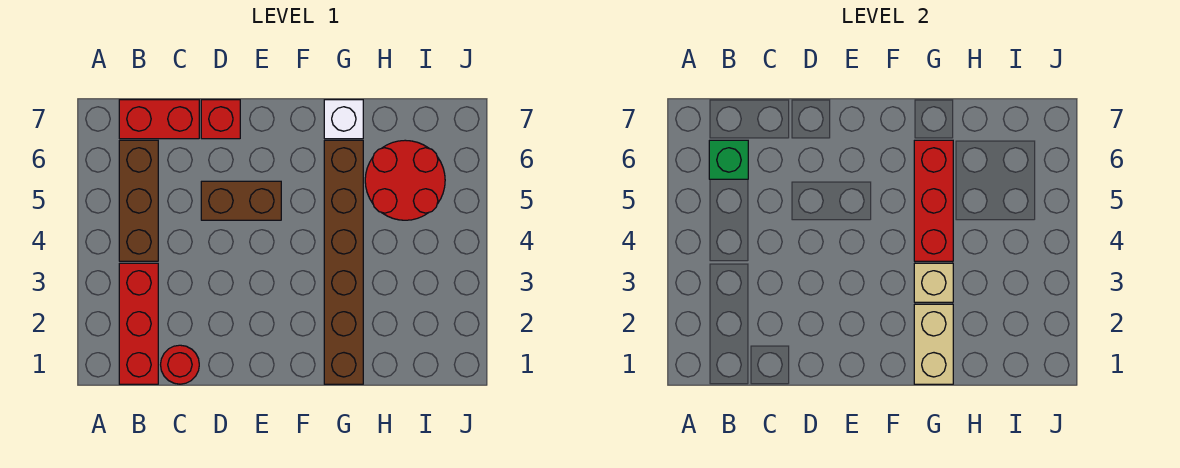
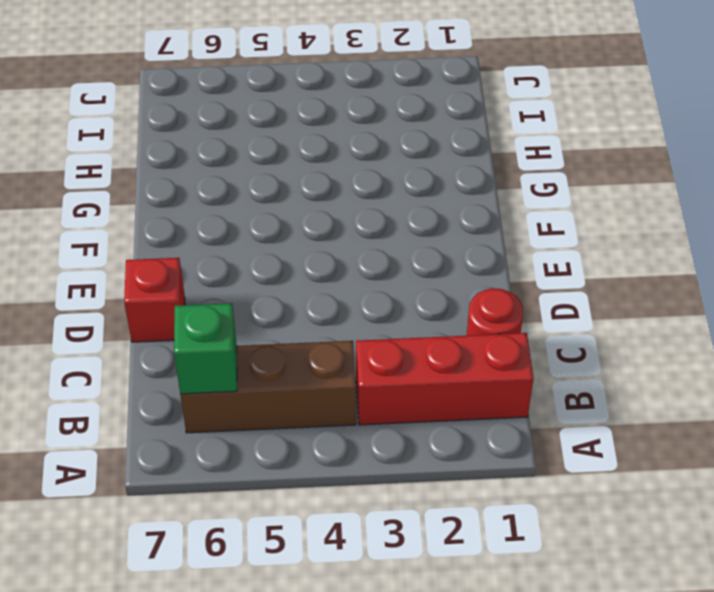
none -> red brick B7:C7 level 1
none -> brown brick D5:E5 level 1
none -> brown brick G1:G6 level 1

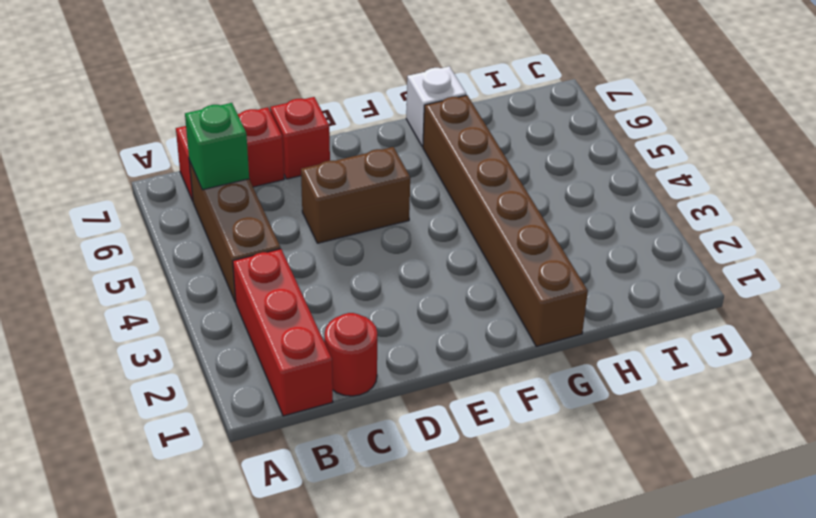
none -> red round brick H5:I6 level 1
none -> tan brick G1:G2 level 2
none -> tan brick G3 level 2

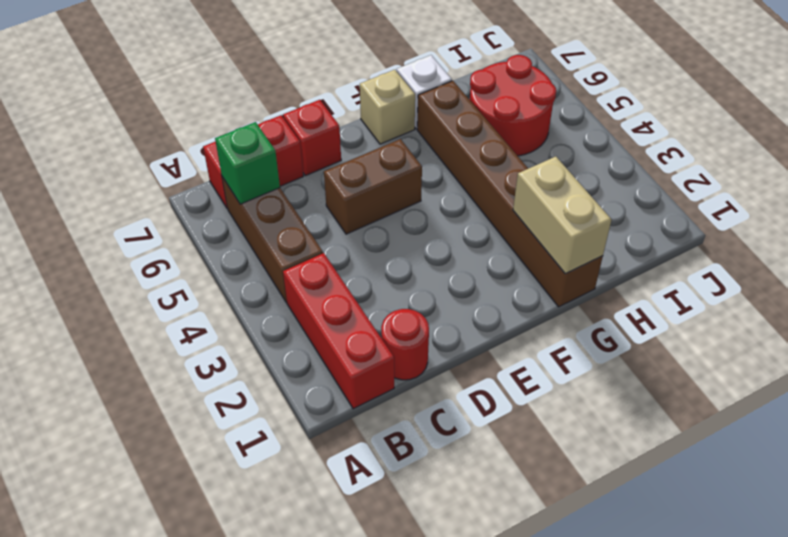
tan brick F7 level 1 -> tan brick G3 level 2
none -> red brick G4:G6 level 2

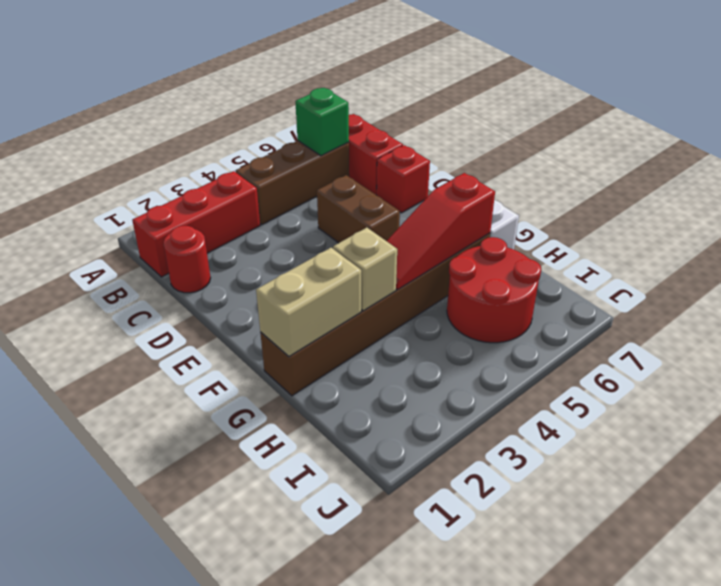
red slope G4:G6 level 2 top 6 -> red brick G4:G6 level 2

